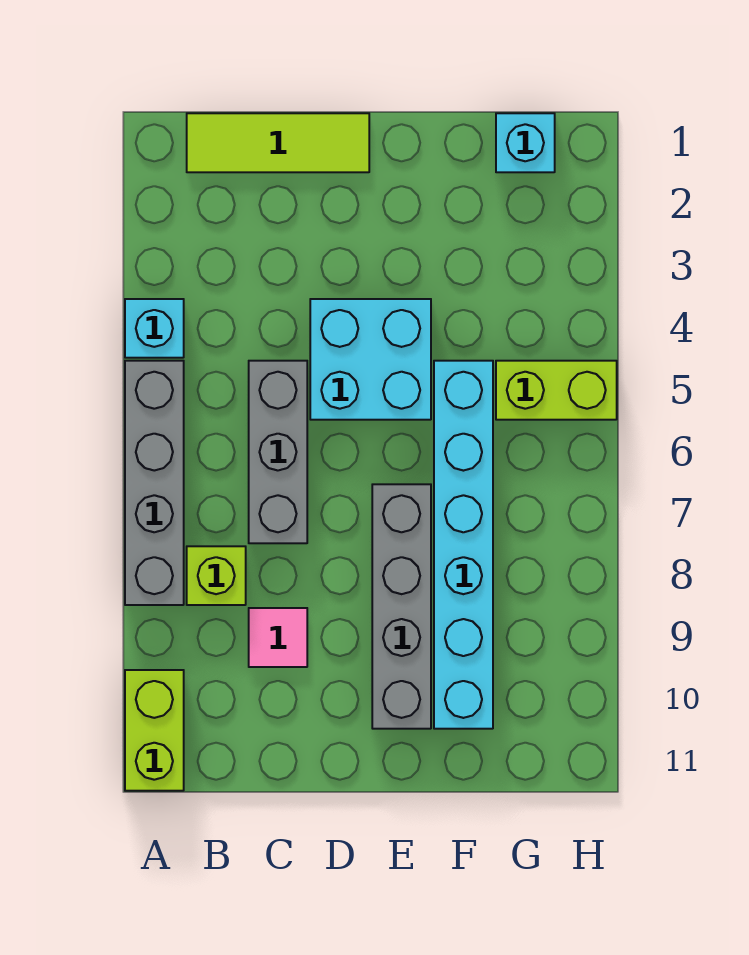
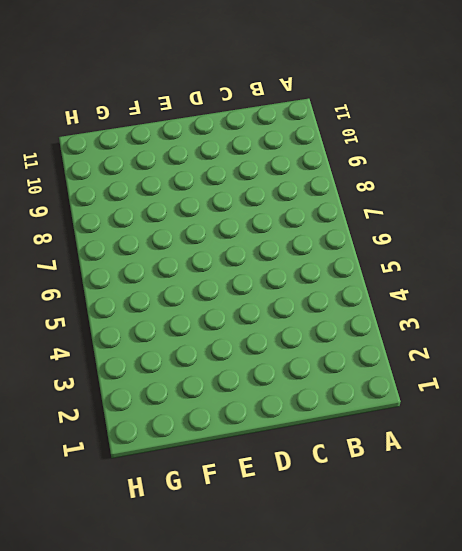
none -> cyan brick A4 level 1
none -> grey brick A5:A8 level 1
none -> lime brick A10:A11 level 1

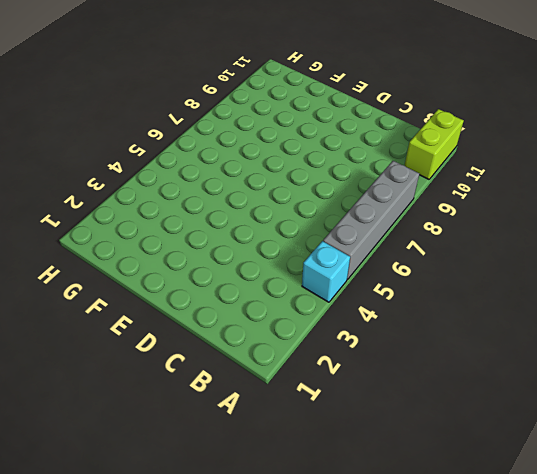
none -> lime tile B1:D1 level 1
none -> lime brick B8 level 1
none -> grey brick C5:C7 level 1

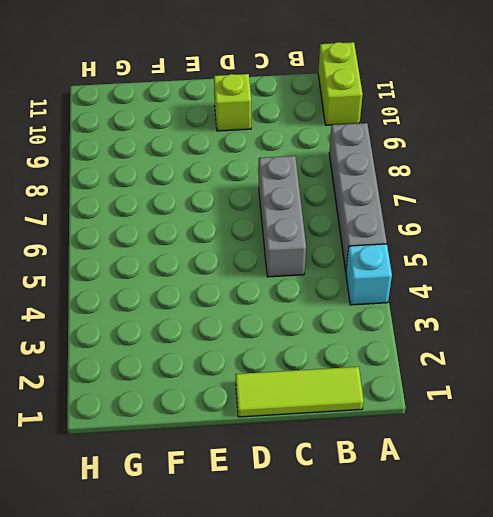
lime brick D10 level 1 -> lime brick B8 level 1
none -> pink tile C9 level 1
none -> cyan brick D4:E5 level 1
none -> grey brick E7:E10 level 1

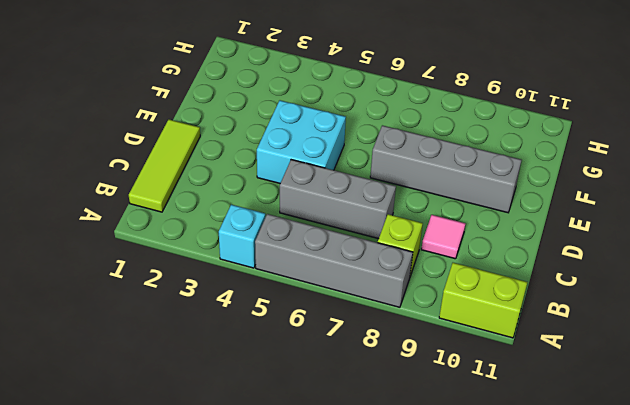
none -> cyan brick F5:F10 level 1
none -> cyan brick G1 level 1
none -> lime brick G5:H5 level 1

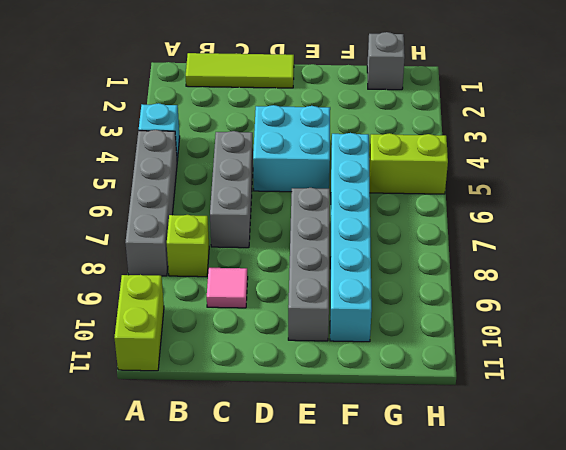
grey brick G1 level 1 -> cyan brick G1 level 1

